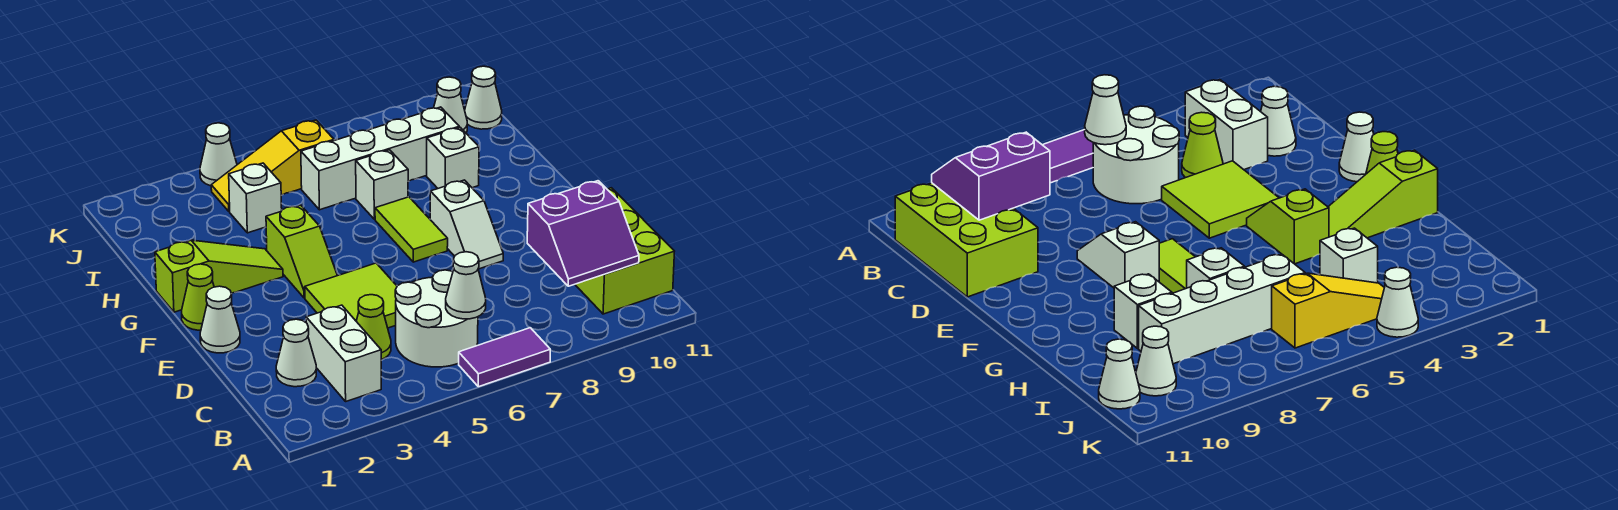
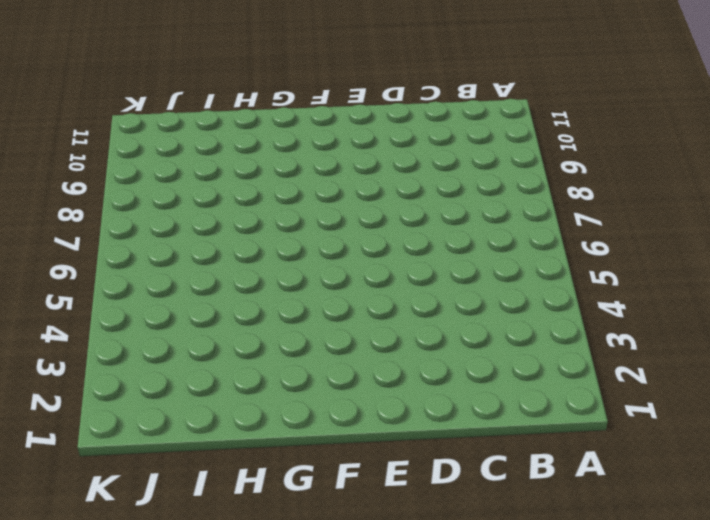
none -> purple tile A6:A7 level 1
none -> white brick B3:C3 level 1
none -> white round brick B5:C6 level 1

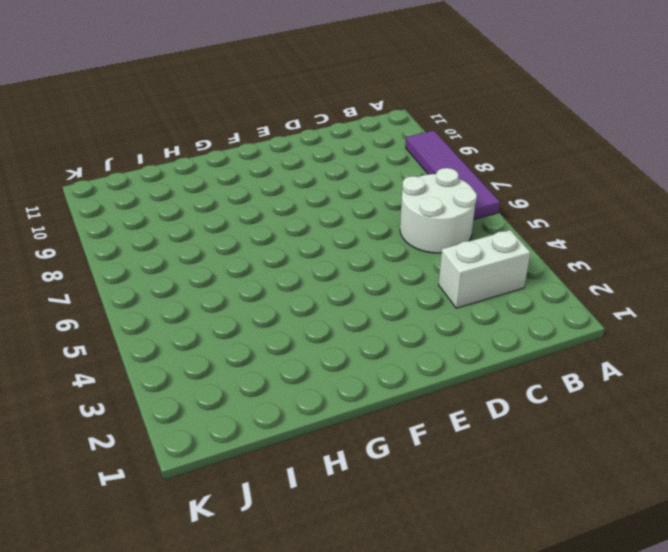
purple tile A6:A9 level 1 -> purple tile A6:A7 level 1
none -> lime brick B10:D11 level 1
none -> white cone C2 level 1
none -> lime cone C4 level 1

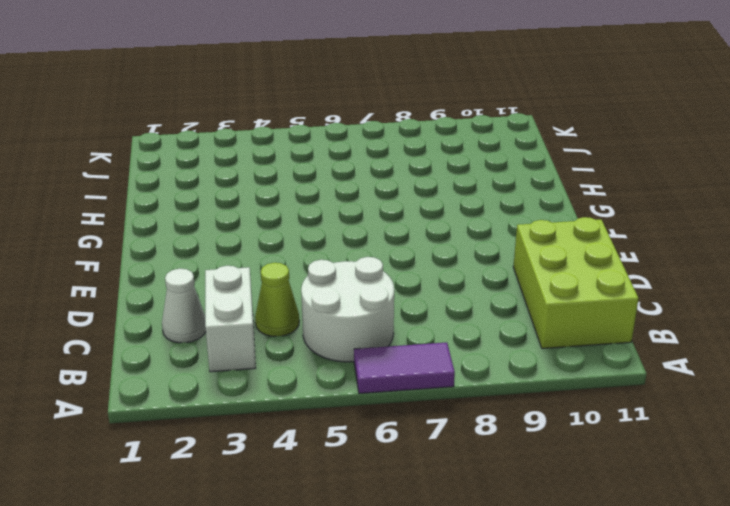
none -> lime tile D4:E5 level 1
none -> white cone E1 level 1
none -> white slope E8:F8 level 1 top F

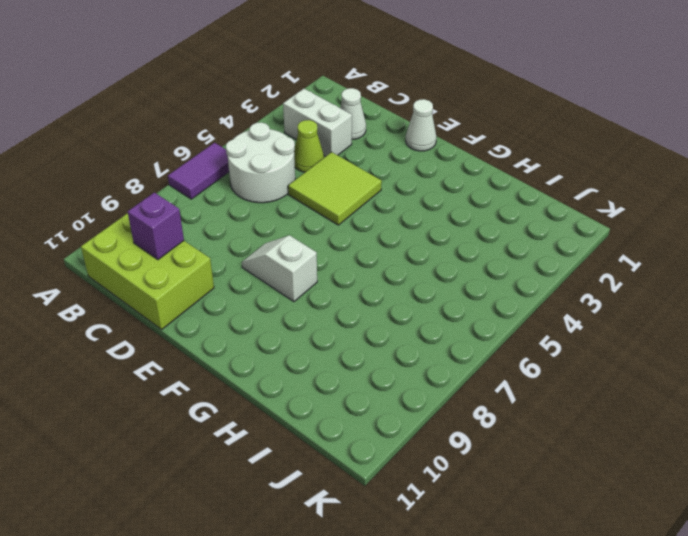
purple brick C10 level 2 -> purple slope B9:C10 level 2 top C
none -> lime cone F1 level 1
none -> lime slope F4:G4 level 1 top G
none -> lime tile F7:G7 level 1

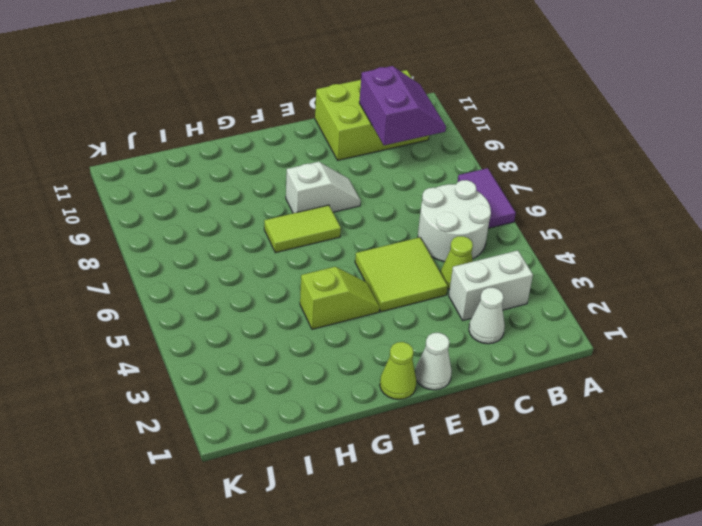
none -> lime slope G1:G3 level 1 top 1
none -> white brick H7 level 1
none -> white brick H9 level 1

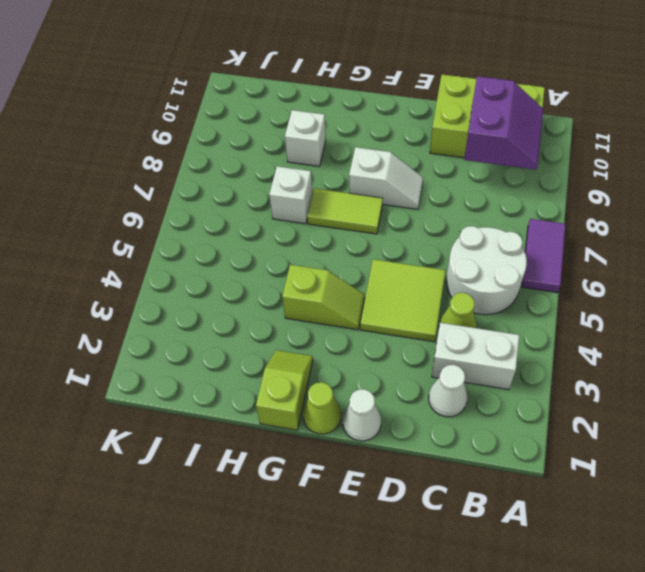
lime slope G1:G2 level 1 top 1 -> lime slope G1:G3 level 1 top 1
none -> white brick I4 level 1
none -> white brick I6:I9 level 1
none -> yellow slope J4:J6 level 1 top 6

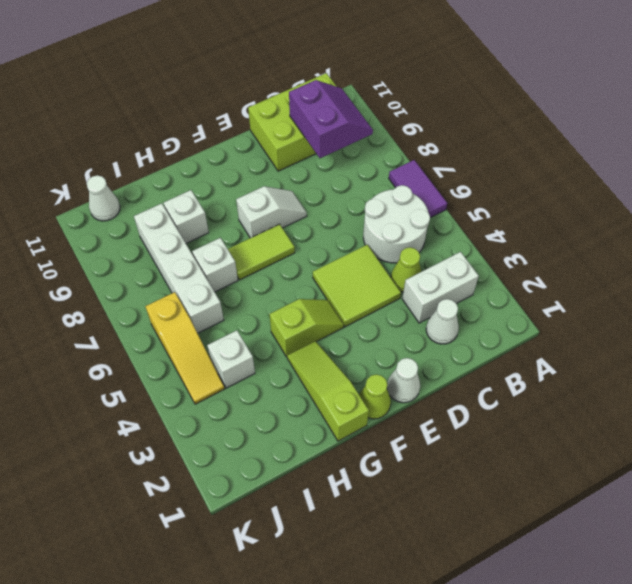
none -> white cone J10 level 1
none -> white cone K4 level 1
none -> white cone B6 level 2

